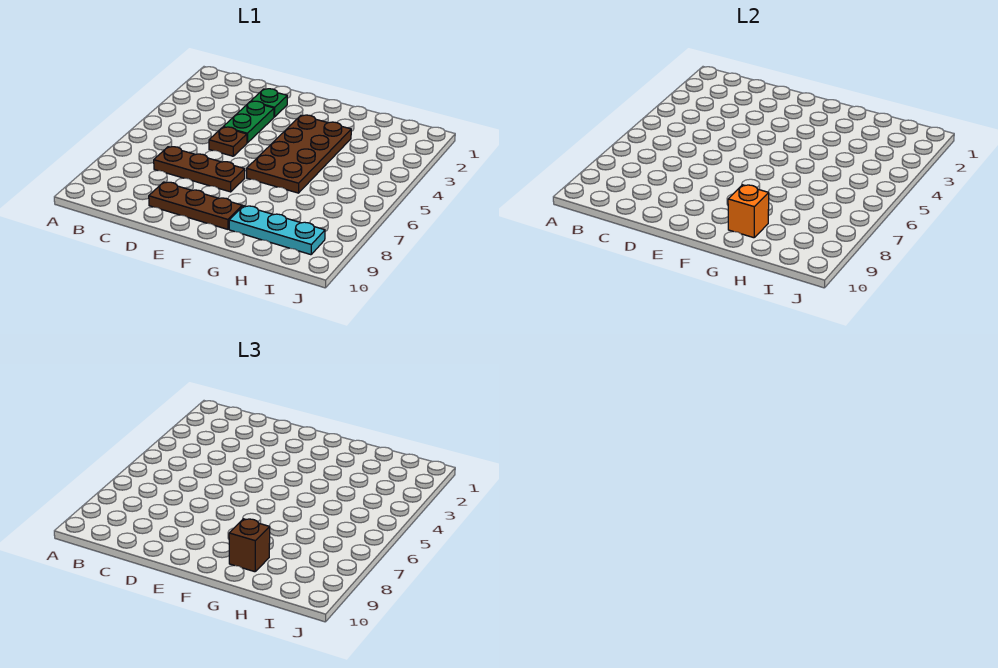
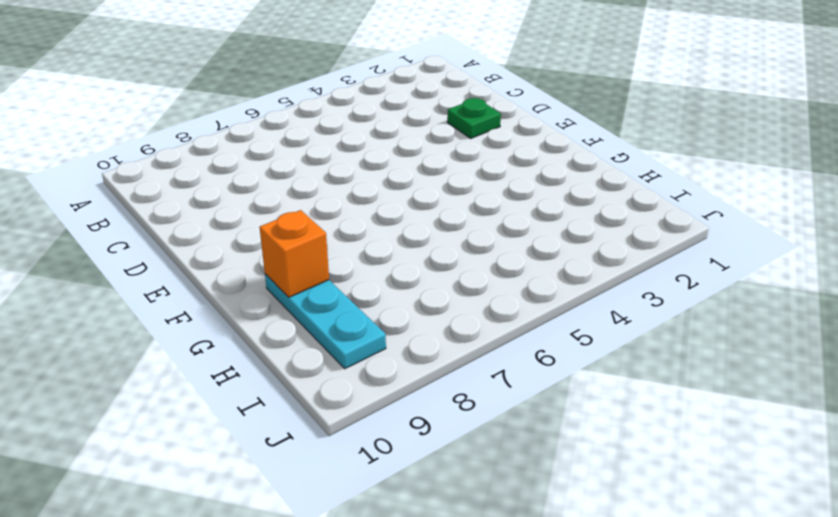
none -> brown plate C7:E7 level 1
none -> green plate D3:D4 level 1

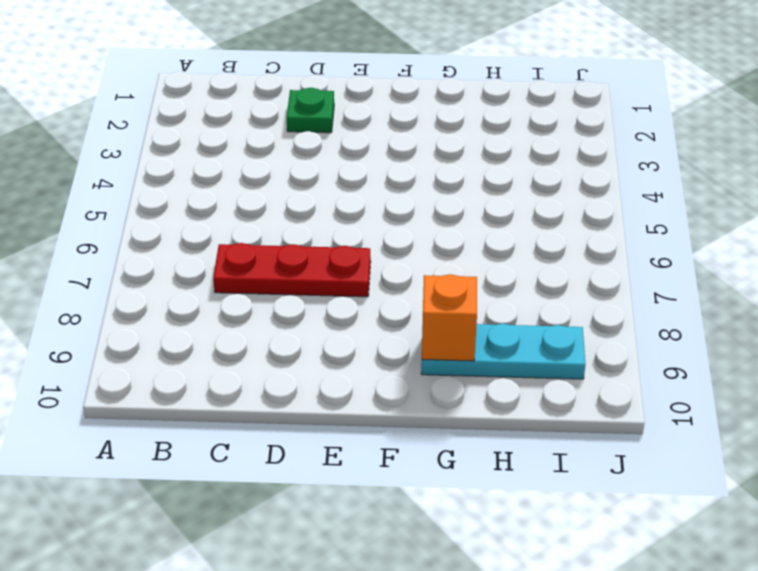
red plate C7:E7 level 1 -> brown plate C7:E7 level 1
none -> green plate D3:D4 level 1
none -> brown plate D5 level 1

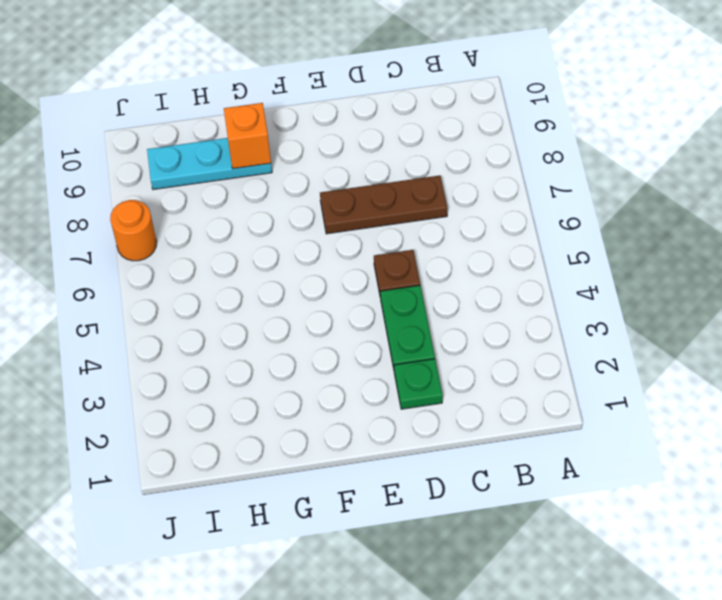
orange round brick J7 level 1 -> none
none -> brown plate D9:F9 level 1
none -> brown plate F3:G6 level 1

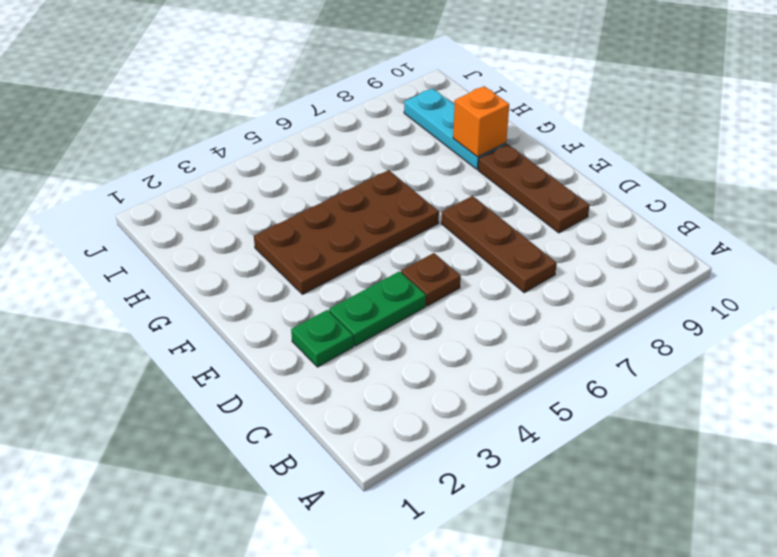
none -> brown brick G9 level 3

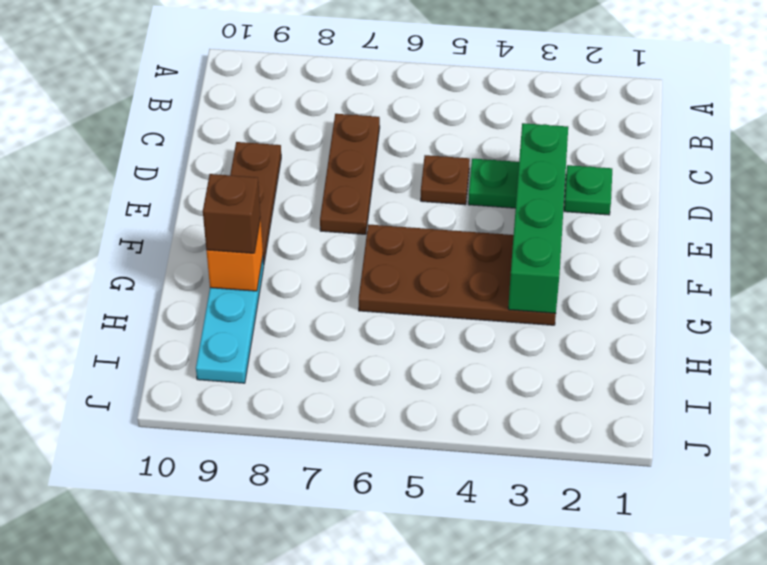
green brick D3:G3 level 2 -> none

